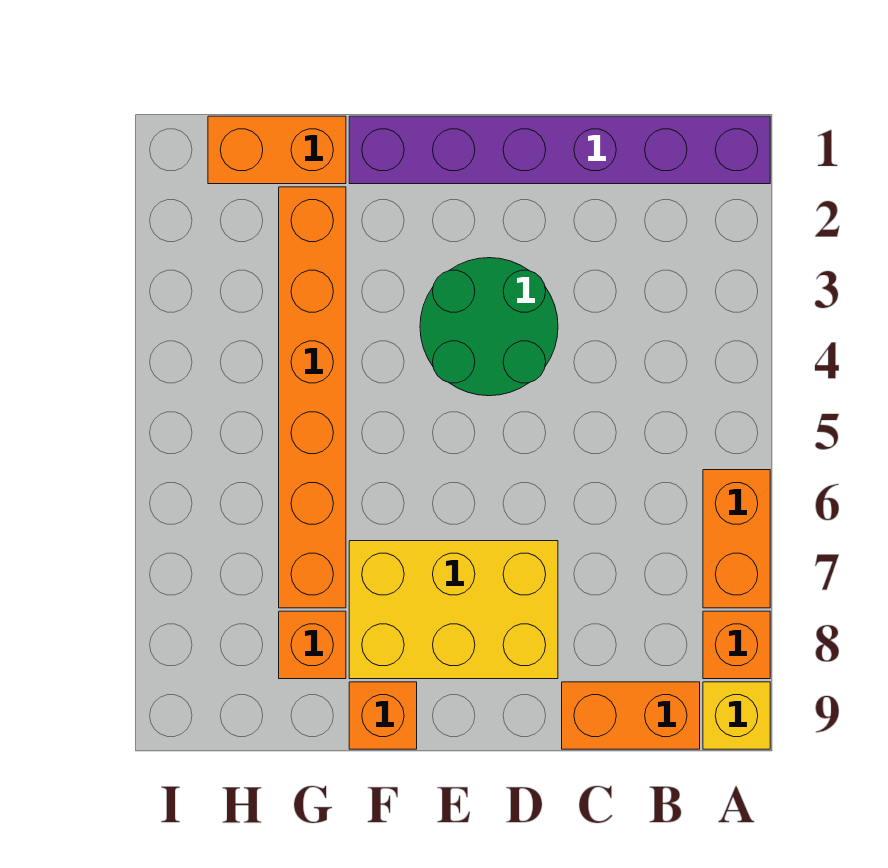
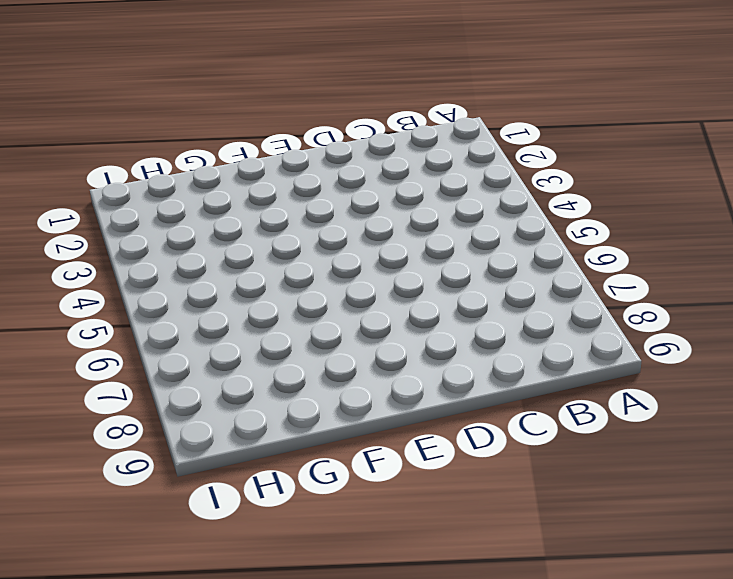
none -> purple brick A1:F1 level 1
none -> orange brick A6:A7 level 1

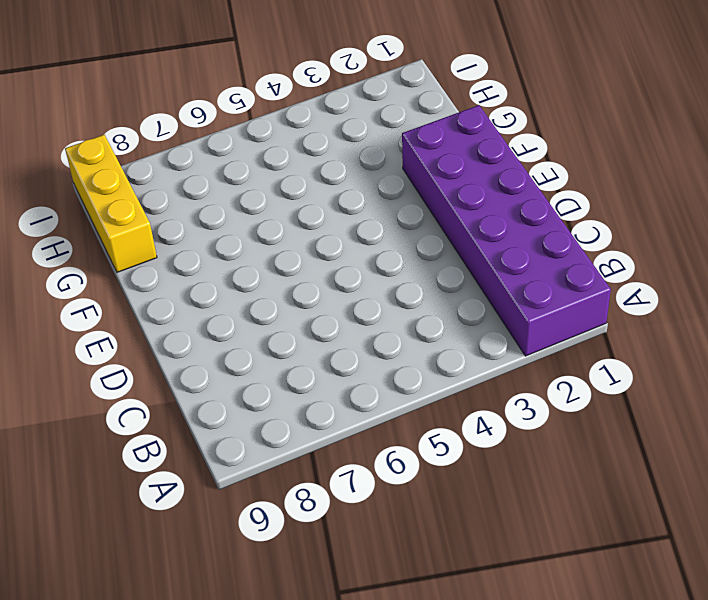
purple brick A1:F2 level 1 -> purple brick A1:F1 level 1
yellow brick G9:I9 level 1 -> none
none -> orange brick A6:A7 level 1
none -> orange brick A8 level 1

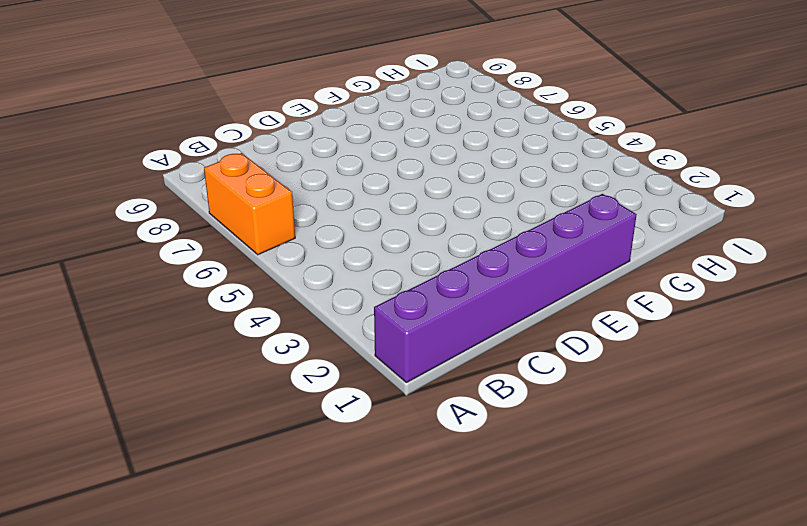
none -> orange brick A8 level 1
none -> yellow brick A9 level 1

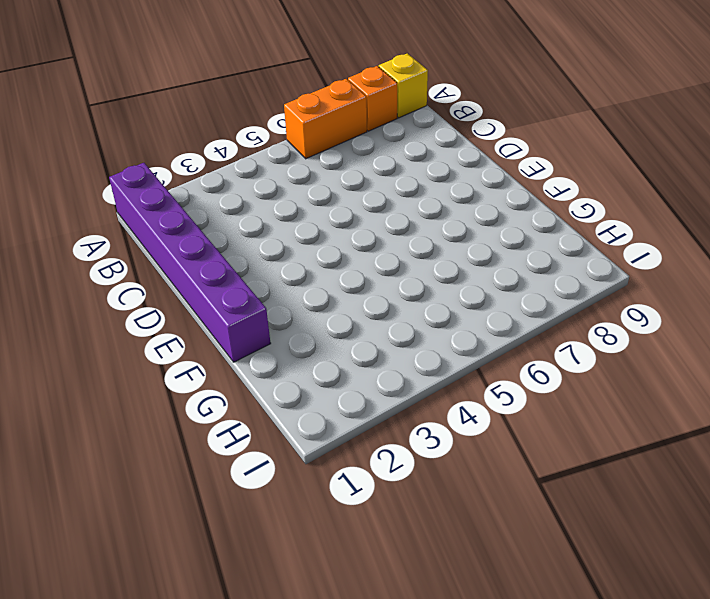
none -> orange brick B9:C9 level 1
none -> green round brick D3:E4 level 1

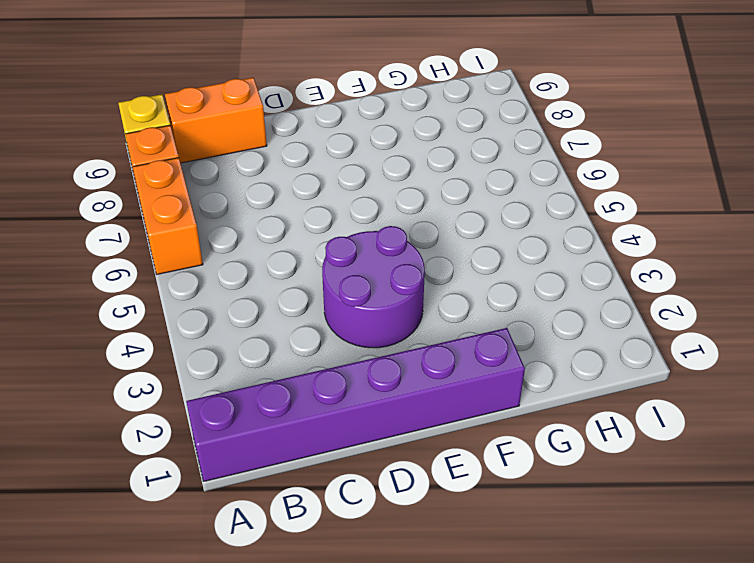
purple round brick D3:E4 level 1 -> green round brick D3:E4 level 1
none -> yellow brick D7:F8 level 1
none -> orange brick F9 level 1

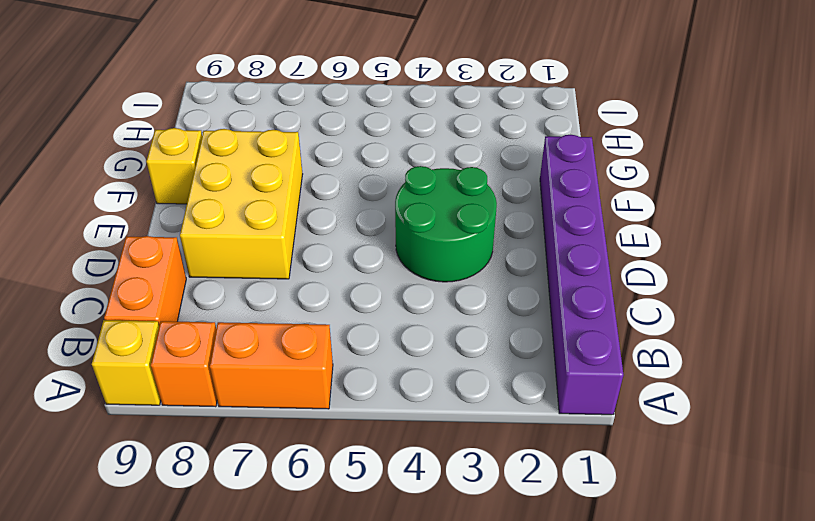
yellow brick F9 level 1 -> orange brick F9 level 1
none -> orange brick G1:H1 level 1
none -> orange brick G2:G7 level 1

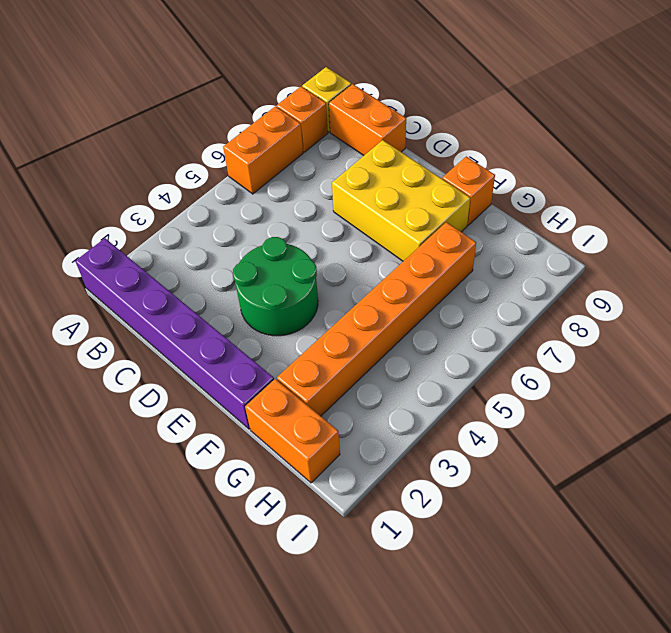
none -> orange brick G8 level 1

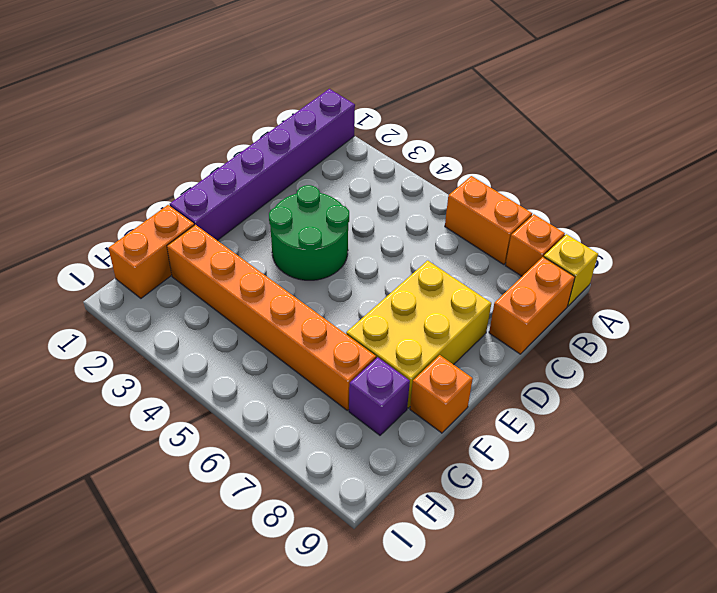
purple brick G8 level 1 -> orange brick G8 level 1

